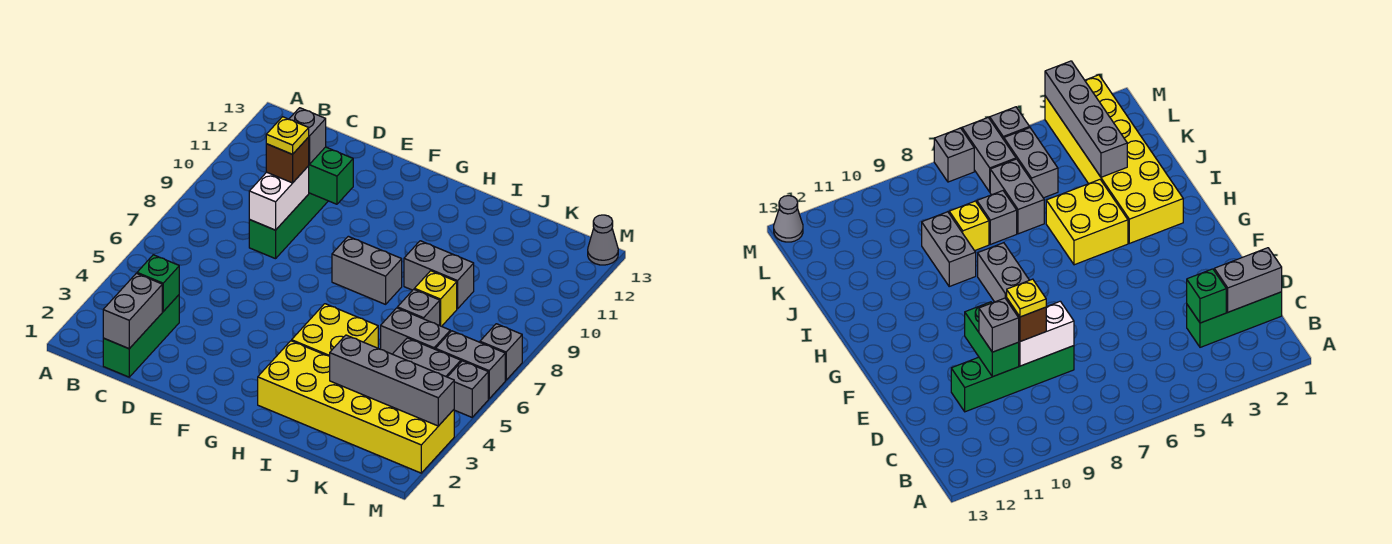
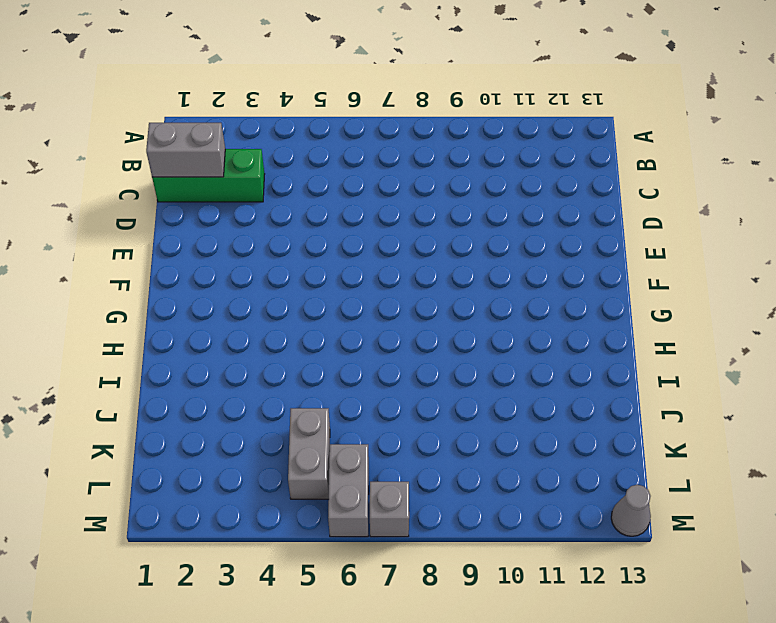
none -> green brick D8:D11 level 1
none -> grey brick G8:H8 level 1
none -> yellow brick H2:M3 level 1

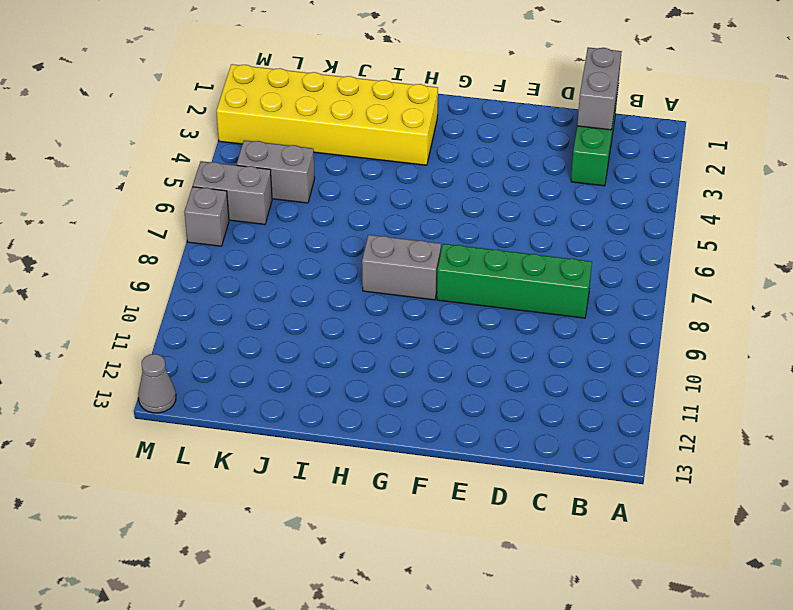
green brick C8:F8 level 1 -> green brick D8:D11 level 1
none -> yellow brick H4:I5 level 1
none -> grey brick I9:J9 level 1
none -> grey brick J6:K6 level 1

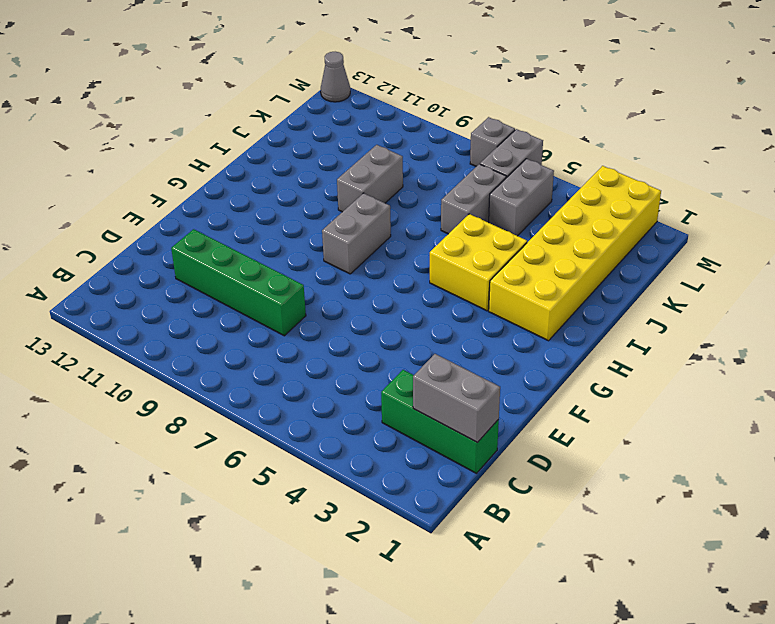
none -> grey brick J7 level 1
none -> yellow brick J8 level 1
none -> grey brick M5 level 1

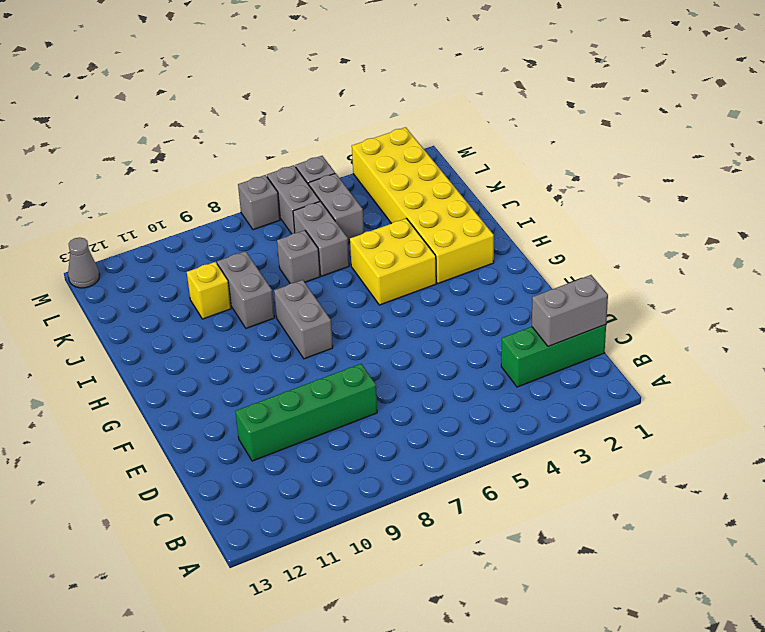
yellow brick J10 level 1 -> yellow brick J8 level 1
none -> green brick C3 level 2
none -> white brick D8:D9 level 2
none -> green brick D10:E10 level 2

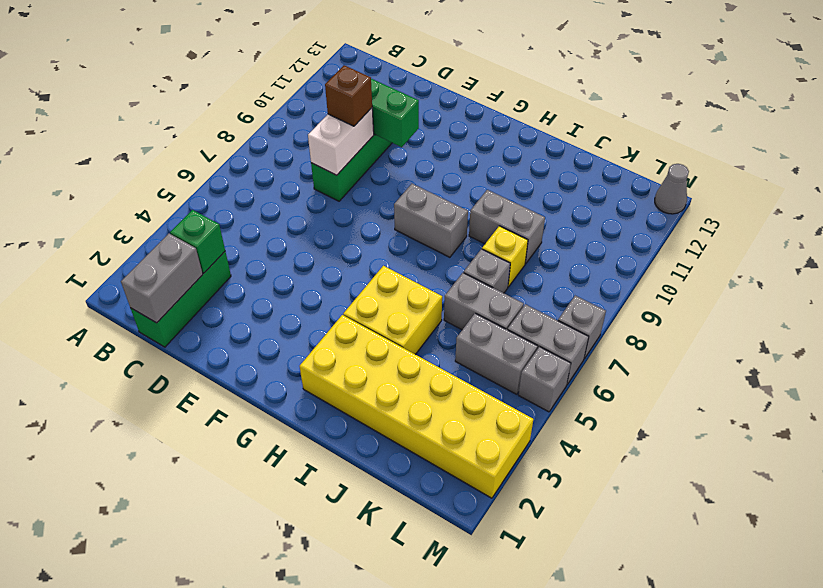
none -> grey brick J3:M3 level 2
none -> grey brick D10 level 3
none -> yellow plate D9 level 4

